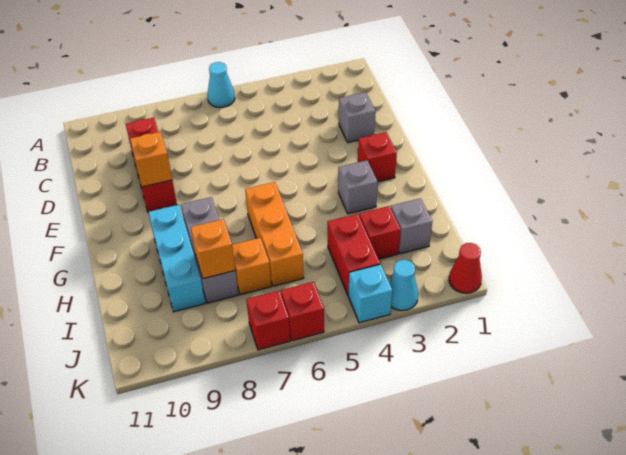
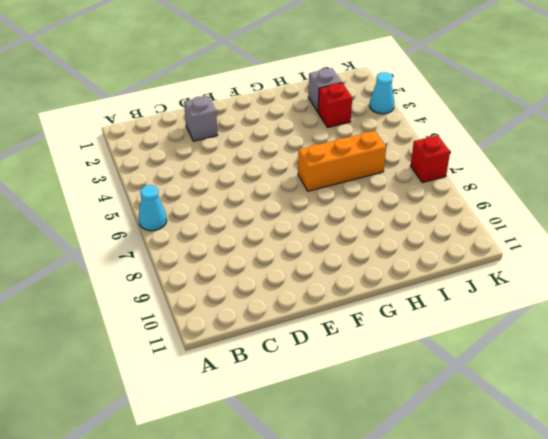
none -> red brick C9:E9 level 1
none -> red brick F2 level 1
none -> grey brick G3 level 1

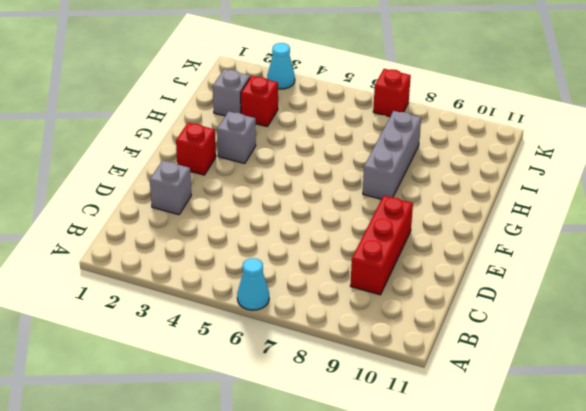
none -> orange brick G6:I6 level 1
none -> cyan brick G9:I9 level 1
none -> red brick I4:J4 level 1

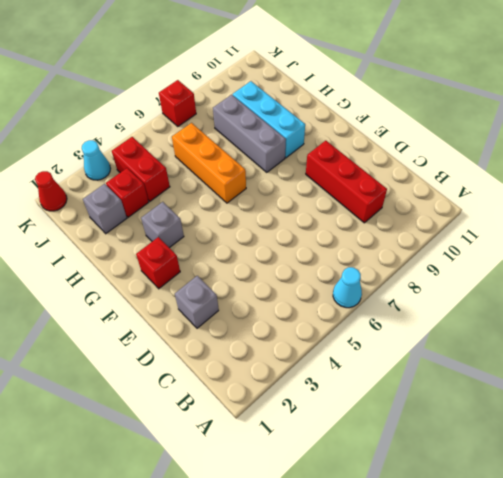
none -> orange brick I7 level 1
none -> cyan brick K4 level 1
none -> red brick K6 level 1

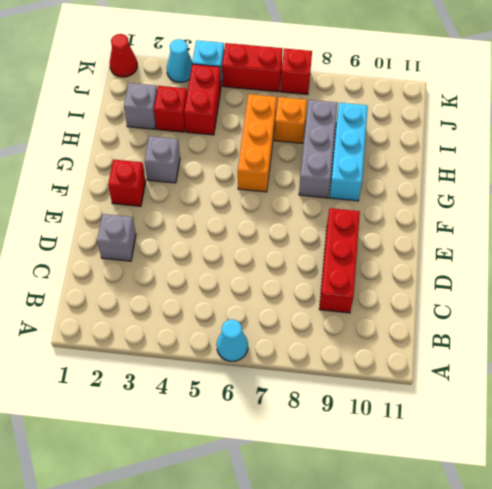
red brick K5:K6 level 1 -> red brick K6 level 1
none -> orange brick E9 level 2
none -> orange brick I8 level 2

